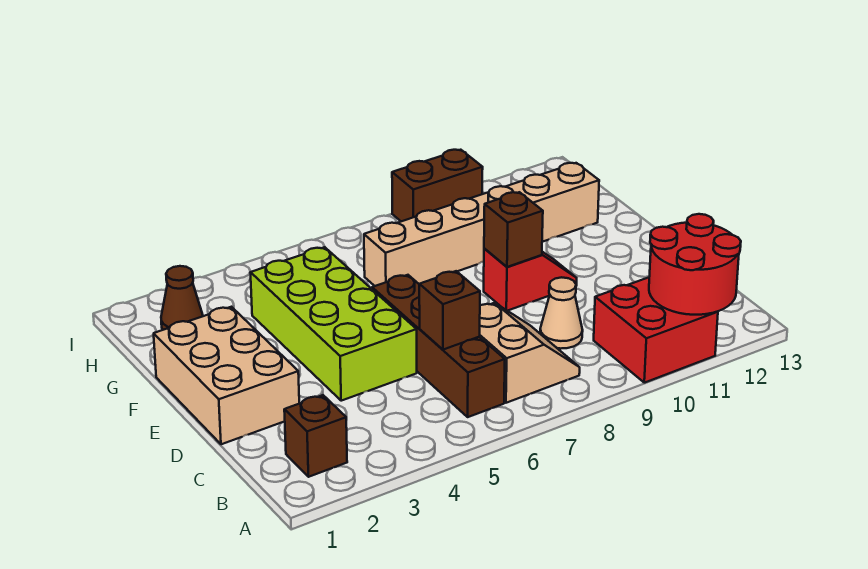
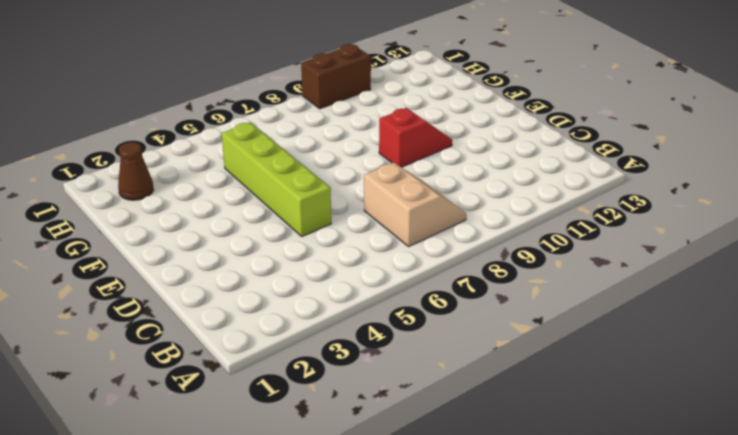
lime brick D5:G5 level 1 -> lime brick D4:G5 level 1
none -> red brick A10:B11 level 1
none -> brown brick B2 level 1
none -> brown brick B6:E6 level 1

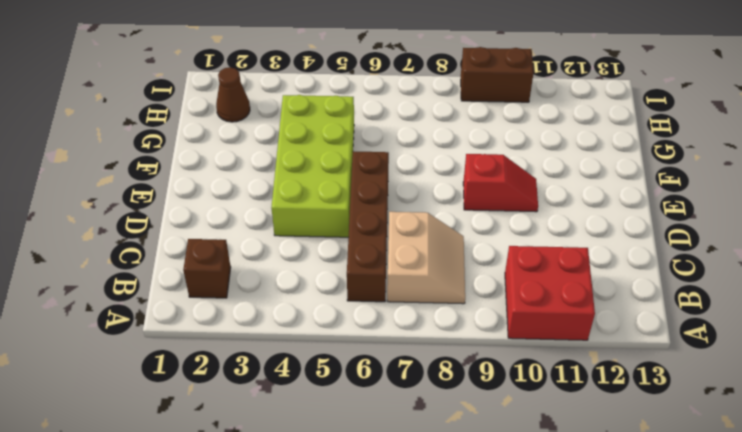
none -> tan cone C9 level 1
none -> tan brick D1:F2 level 1
none -> tan brick G7:G12 level 1

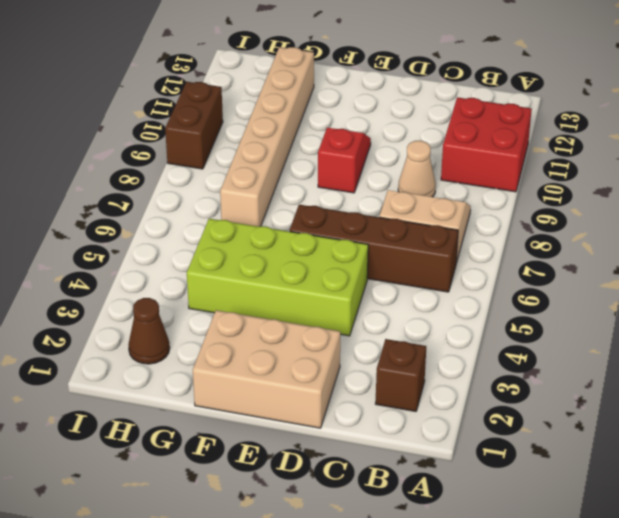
none -> red round brick A11:B12 level 2
none -> brown brick C6 level 2
none -> brown brick E9 level 2

